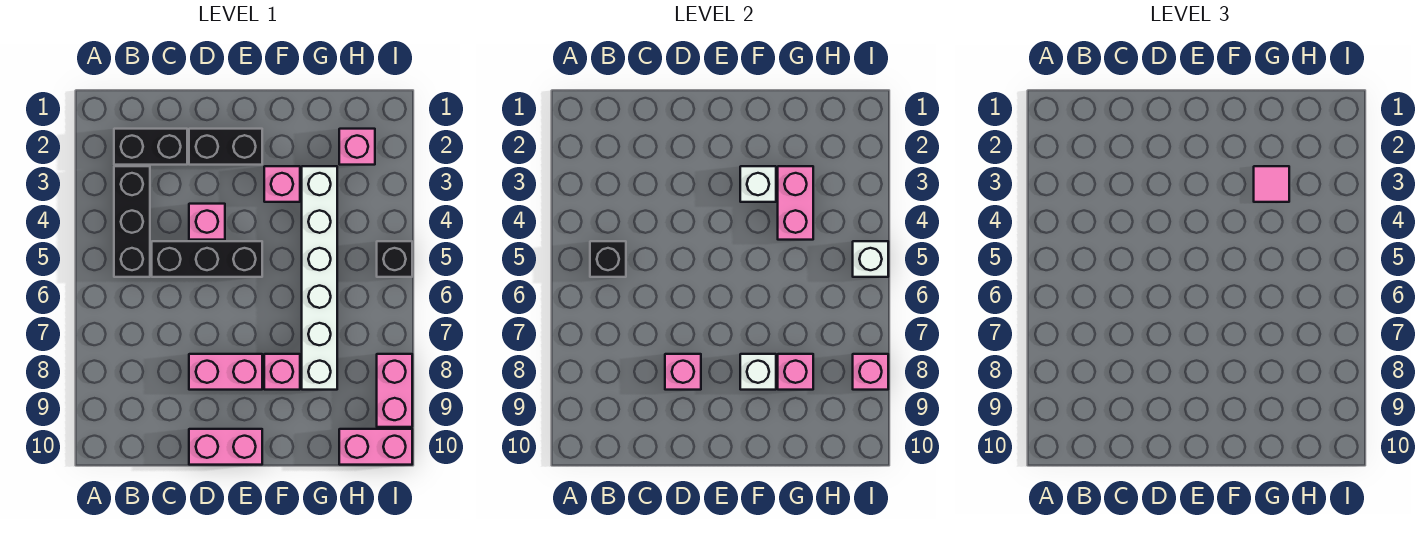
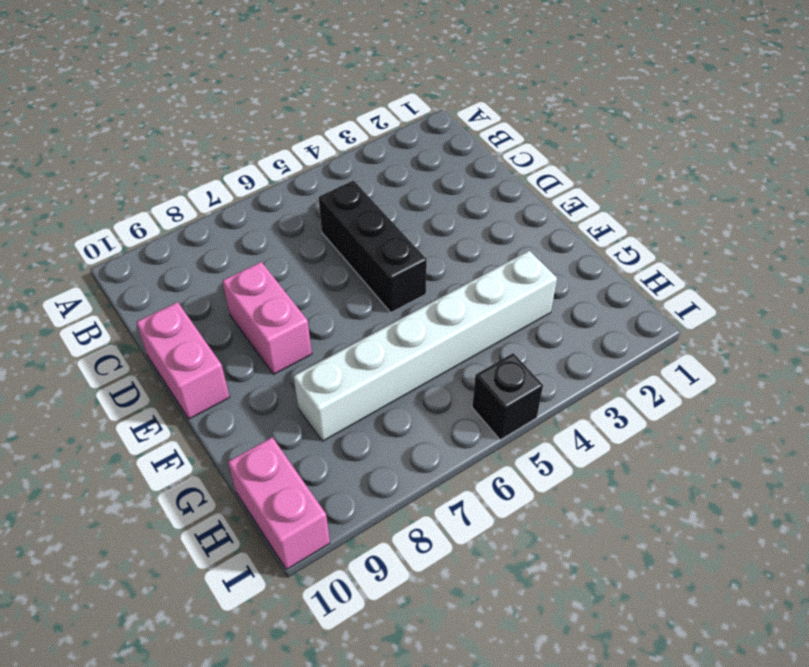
none -> black brick B2:C2 level 1
none -> black brick B3:B5 level 1
none -> black brick D2:E2 level 1

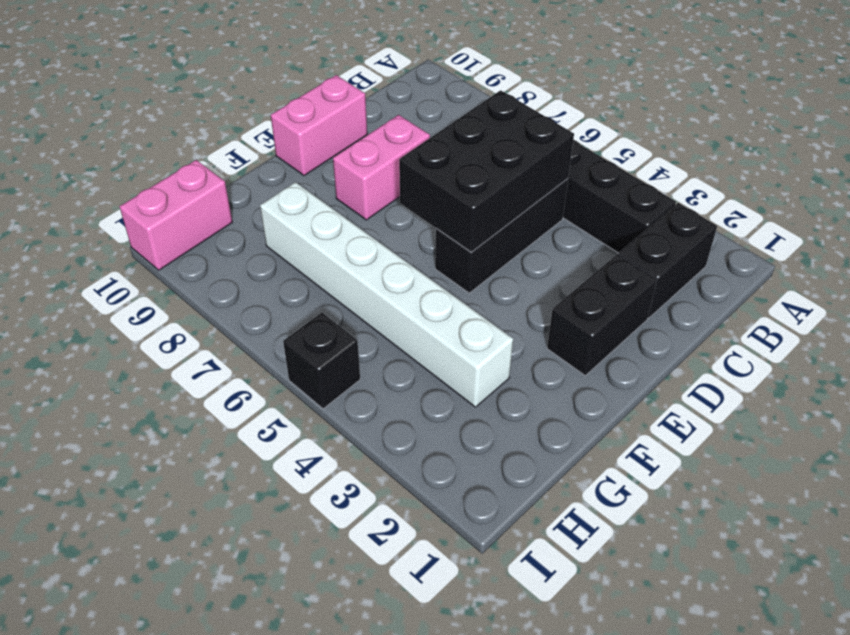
black brick C5:E6 level 2 -> none
none -> pink brick D4 level 1
none -> pink brick F3 level 1
none -> pink brick F8 level 1

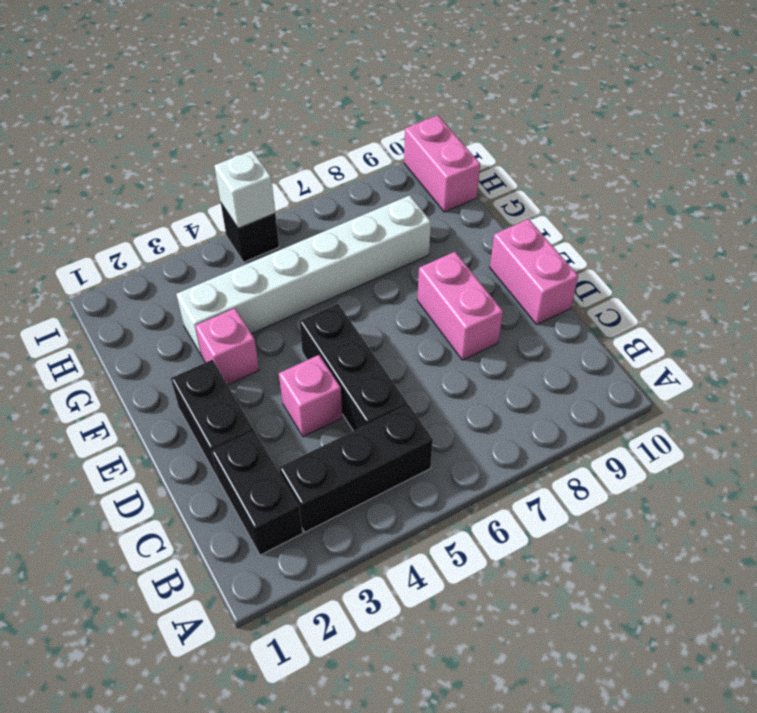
none -> pink brick F8 level 1
none -> pink brick H2 level 1
none -> pink brick I8:I9 level 1

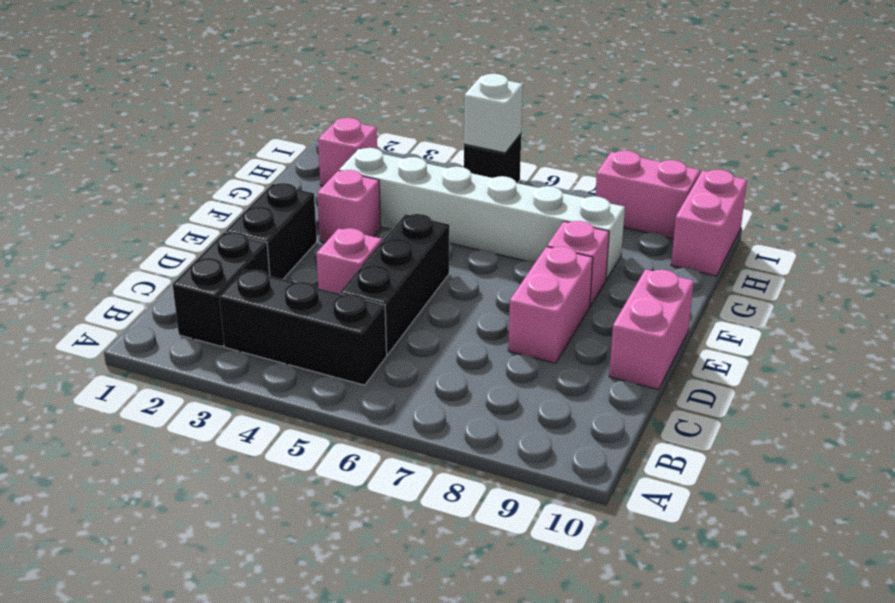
none -> black brick B5 level 2
none -> pink brick D8 level 2
none -> white brick F3 level 2

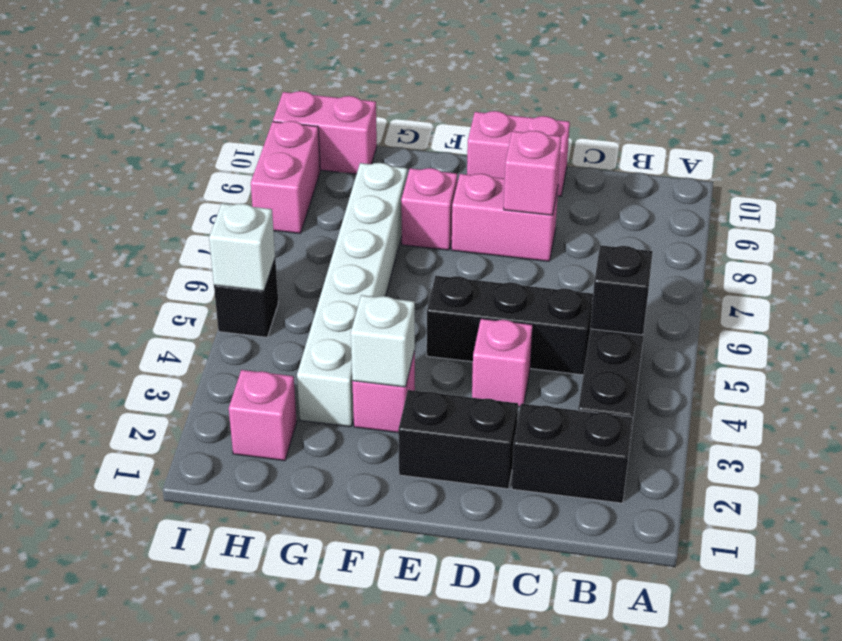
none -> white brick F8 level 2
none -> pink brick G3:G4 level 2
none -> pink brick G8 level 2

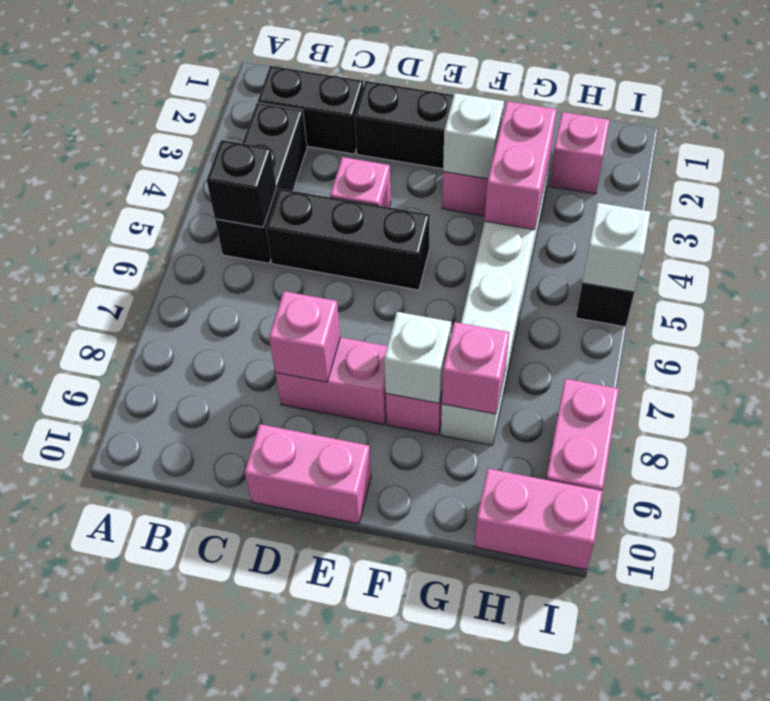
none -> pink brick I8 level 2
none -> pink tile G3 level 3

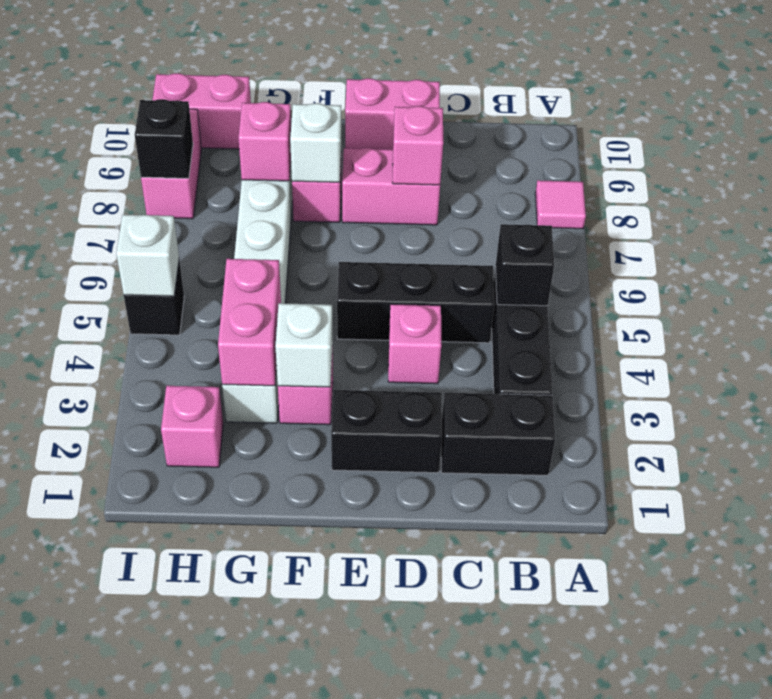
pink tile A8 level 1 -> pink tile G3 level 3
black brick I8 level 2 -> pink brick I8 level 2

